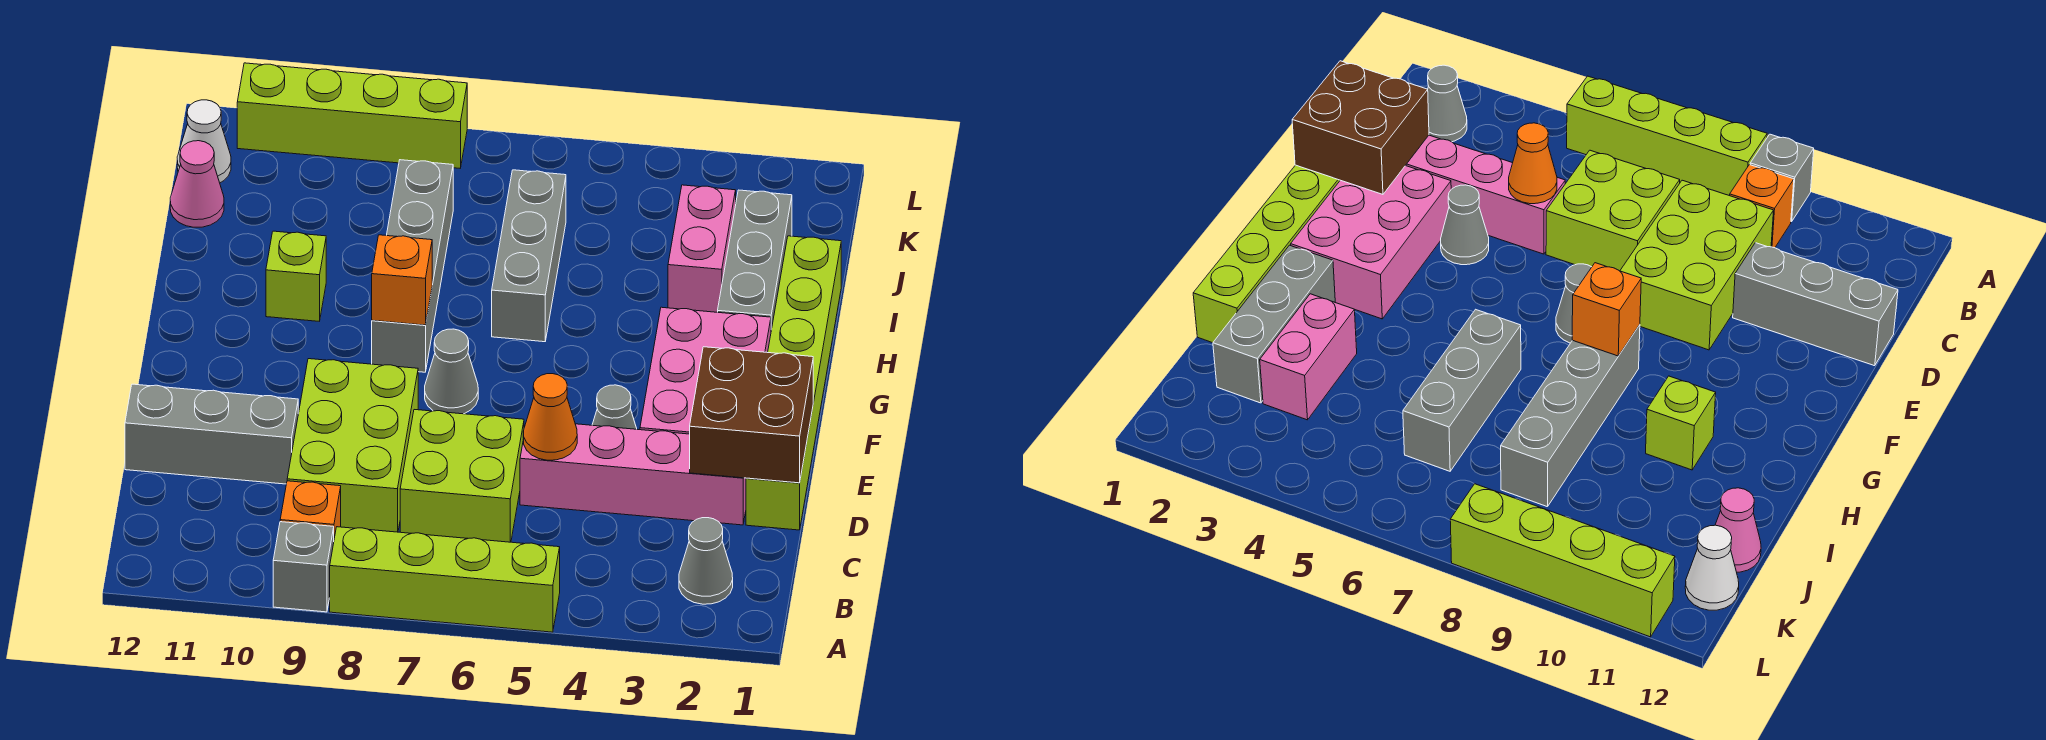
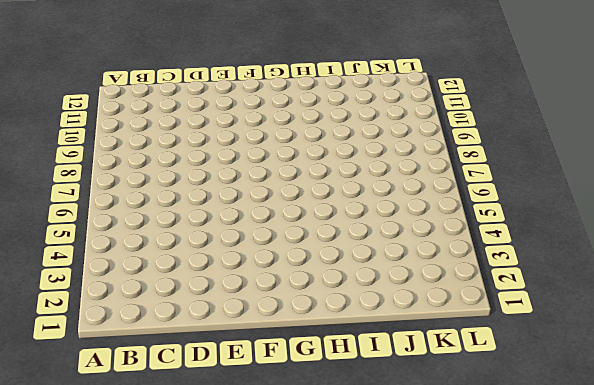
none -> lime brick A5:A8 level 1
none -> grey brick A9 level 1
none -> grey cone B2 level 1

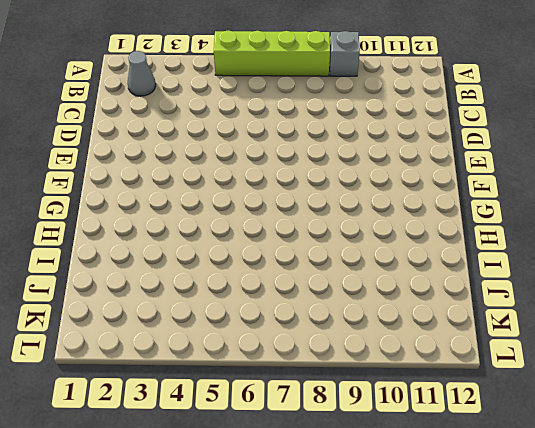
none -> orange brick B9 level 1
none -> lime brick C6:D7 level 1
none -> lime brick C8:E9 level 1

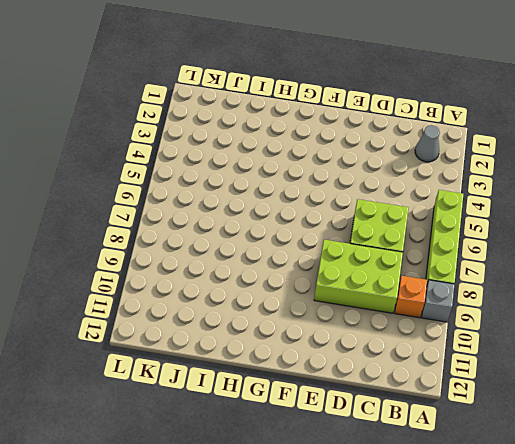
none -> lime brick D1:I1 level 1
none -> pink brick D2:D5 level 1
none -> grey brick D10:D12 level 1

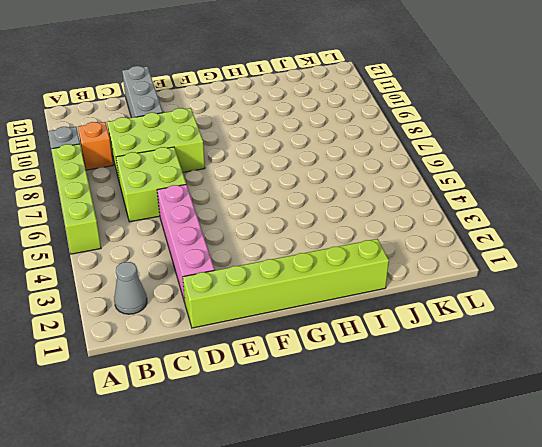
none -> pink brick E2:G3 level 1
none -> grey cone E4 level 1
none -> grey cone F7 level 1

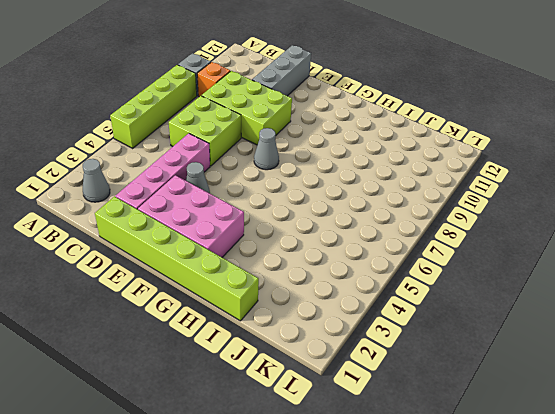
none -> grey brick G8:J8 level 1
none -> grey brick H2:J2 level 1
none -> grey brick H6:J6 level 1

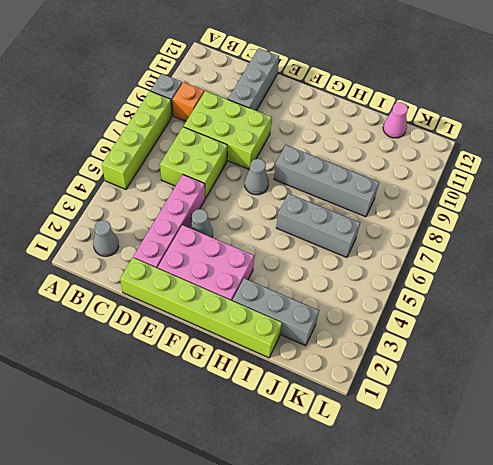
none -> lime brick H10 level 1
none -> pink brick I3:J3 level 1
none -> white cone K12 level 1

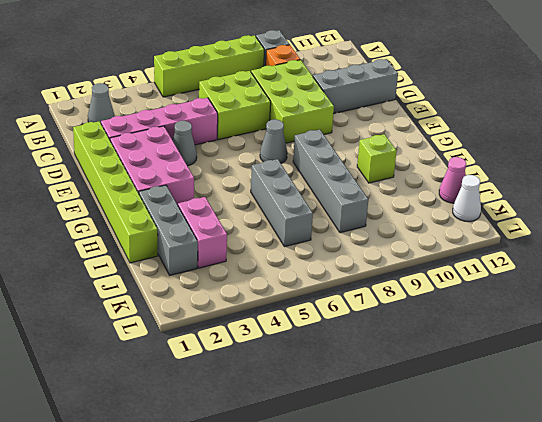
none -> lime brick L8:L11 level 1
none -> brown brick D1:E2 level 2
none -> orange cone D5 level 2

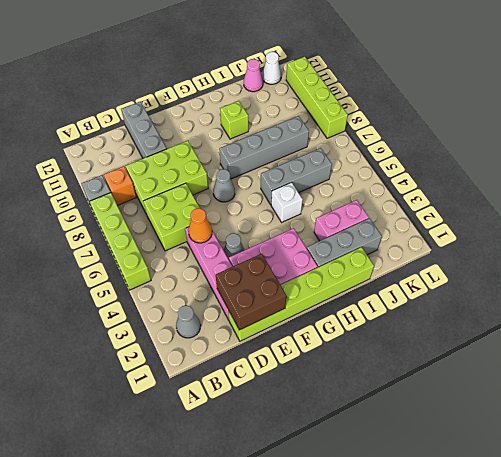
white brick H5 level 1 -> none
none -> orange brick G8 level 2

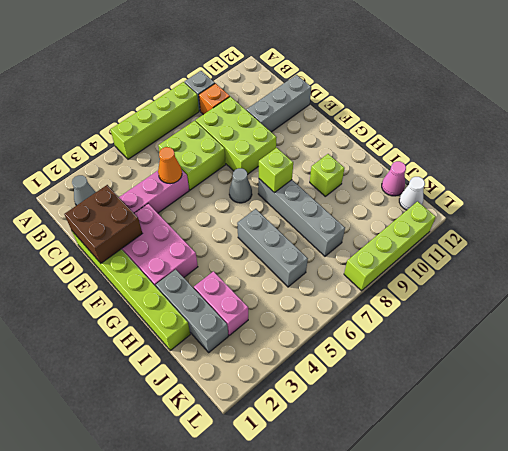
lime brick G8 level 2 -> orange brick G8 level 2
none -> grey cone E4 level 1

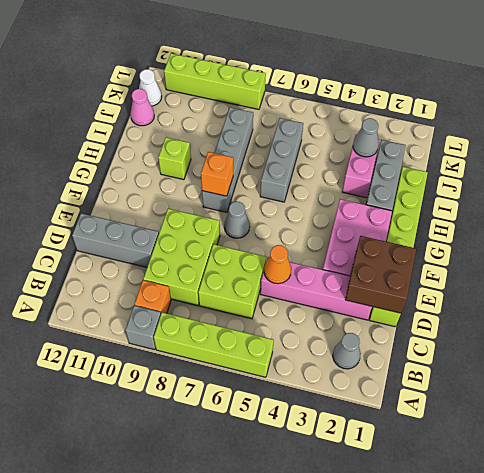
grey cone J3 level 2 -> grey cone E4 level 1

